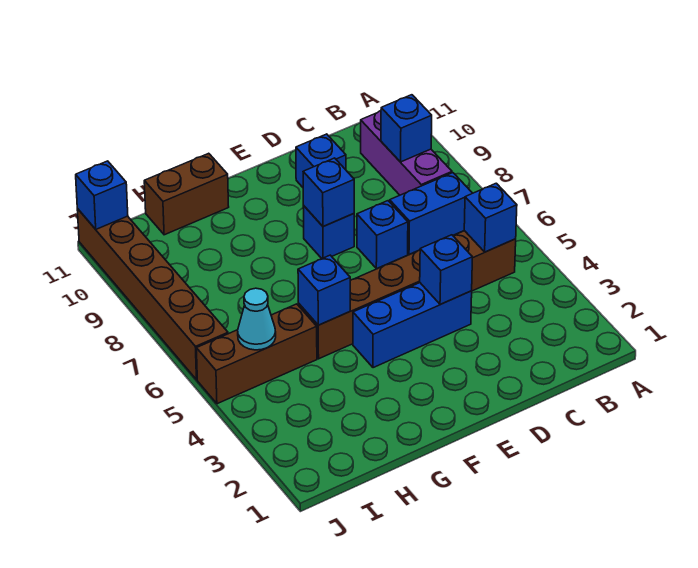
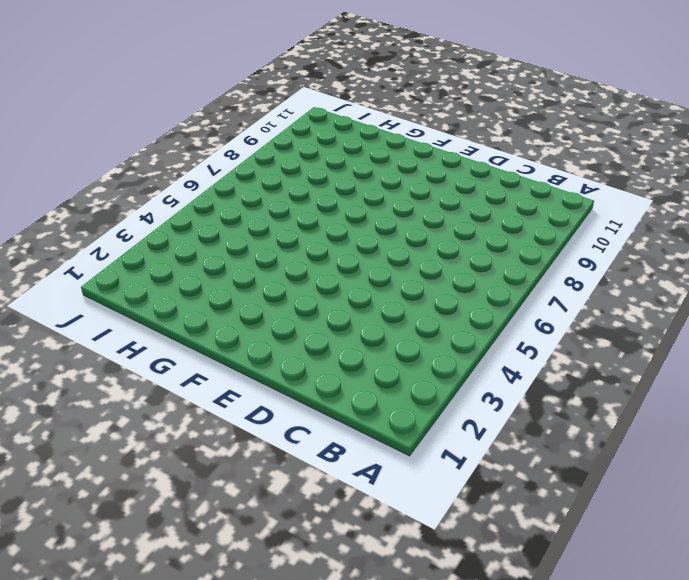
none -> brown brick B5:G5 level 1
none -> blue brick B7:C7 level 1
none -> purple brick B8:B10 level 1

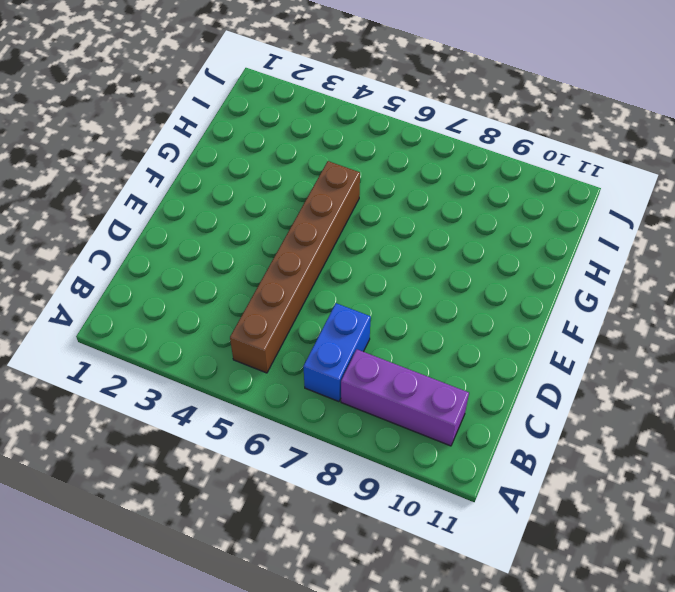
none -> blue brick D4:F4 level 1
none -> blue brick D7 level 1
none -> blue brick D10 level 1

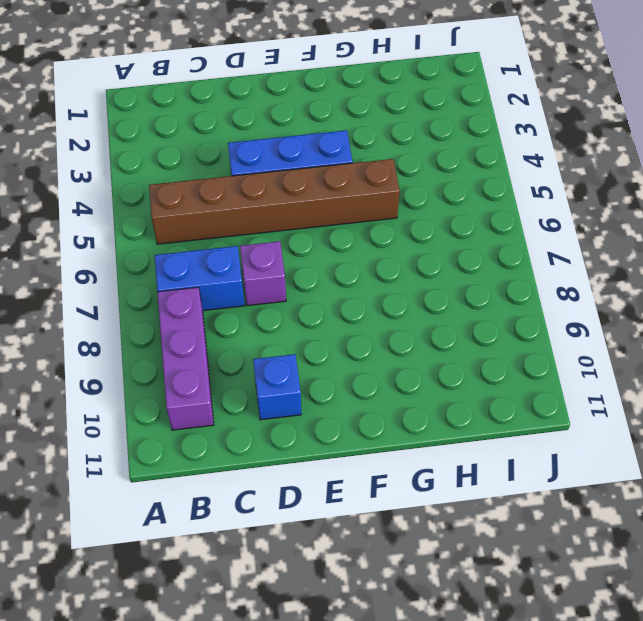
purple brick D7 level 1 -> blue brick D7 level 1
none -> blue brick E8 level 1
none -> brown brick G11:H11 level 1
none -> brown brick H5:J5 level 1

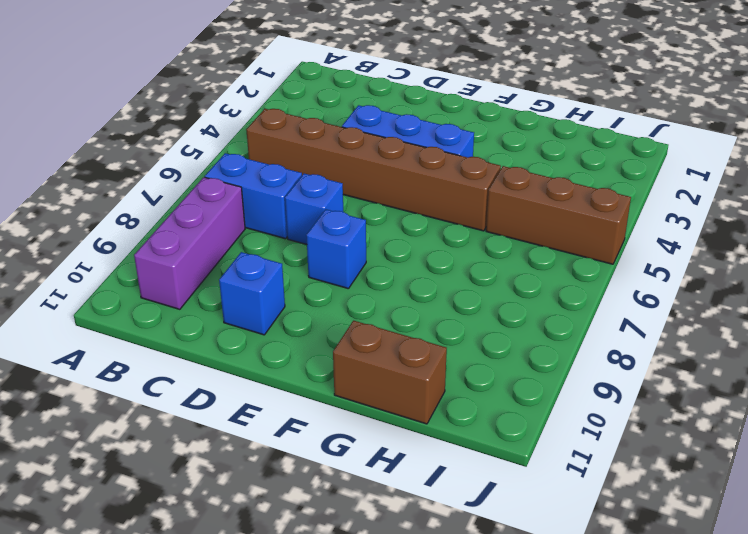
none -> brown brick J6:J11 level 1
none -> blue brick B5 level 2
none -> blue brick B9 level 2

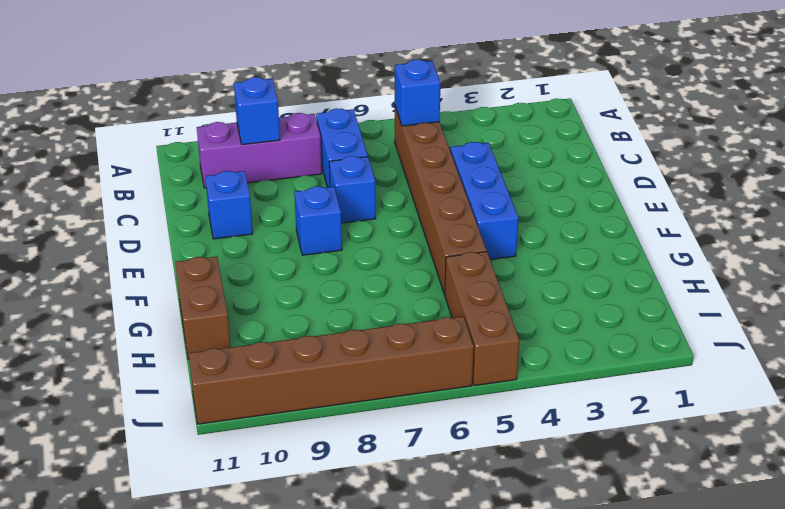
none -> blue brick D4 level 2
none -> blue brick E8 level 2
none -> blue brick G5 level 2

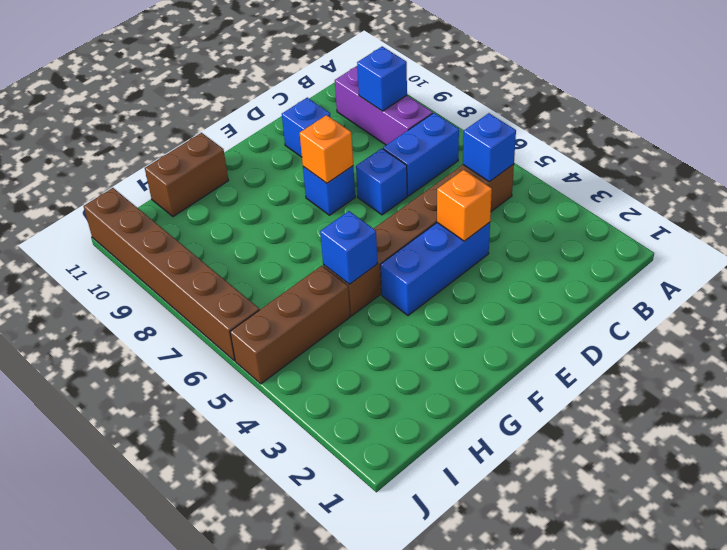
orange brick D4 level 2 -> blue brick D4 level 2
orange brick E8 level 2 -> blue brick E8 level 2
none -> cyan cone I5 level 2
none -> blue brick J11 level 2

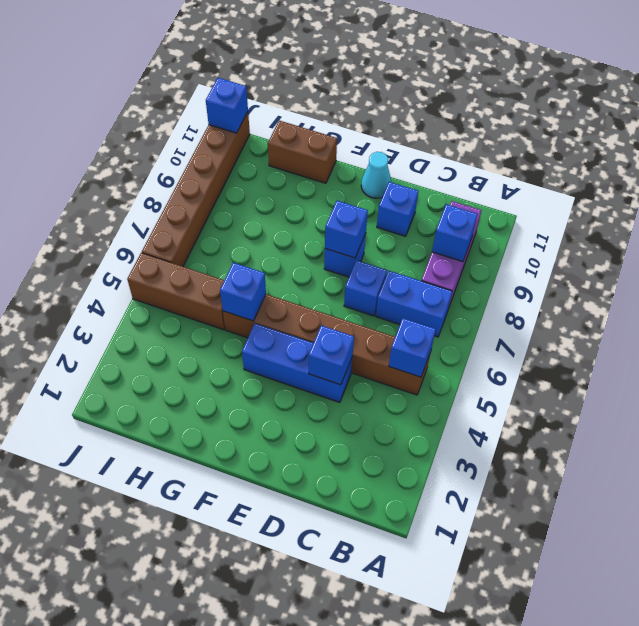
cyan cone E11 level 1 -> cyan cone I5 level 2

